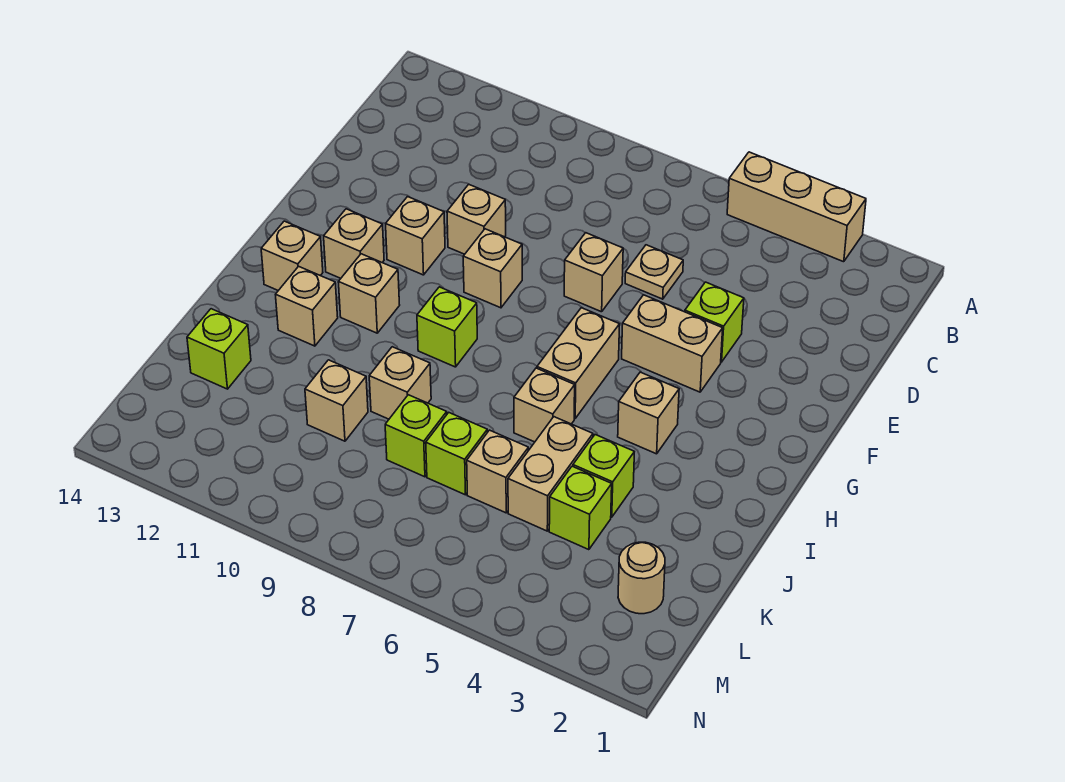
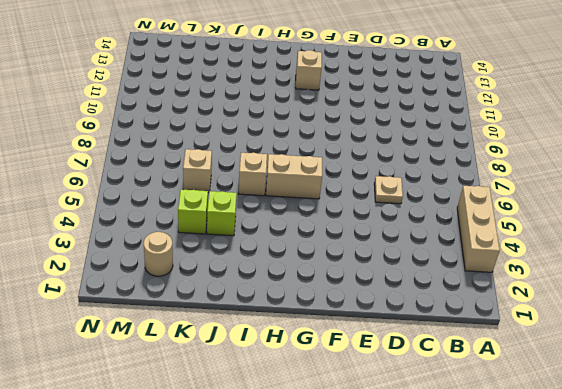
none -> lime brick E4 level 1
none -> tan brick E7 level 1
none -> tan brick E10 level 1

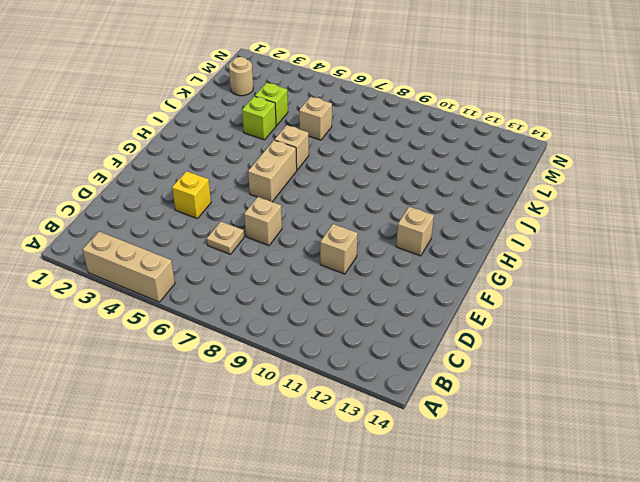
yellow brick E4 level 1 -> lime brick E4 level 1
none -> tan brick F4:F5 level 1
none -> tan brick F9 level 1
none -> tan brick F11 level 1

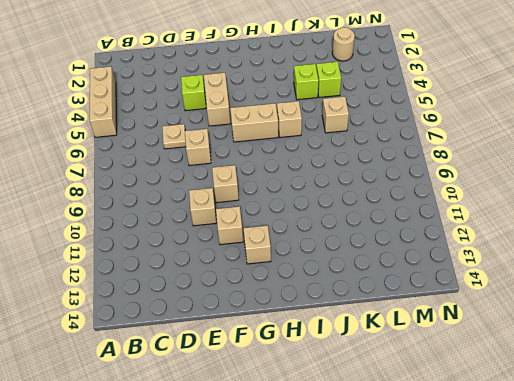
none -> tan brick H4 level 1
none -> lime brick H9 level 1
none -> tan brick H11 level 1

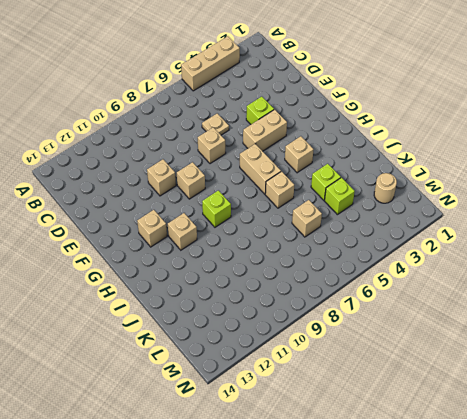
none -> tan brick F11 level 1
none -> tan brick H13 level 1
none -> tan brick I12 level 1

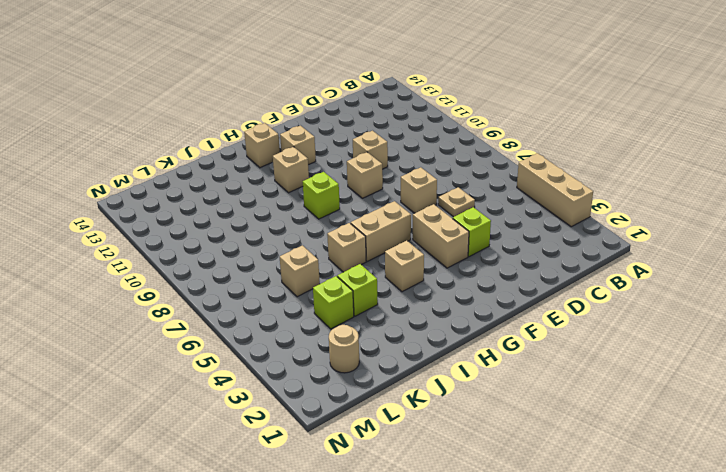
none -> tan brick F11 level 1
none -> tan brick I12 level 1
none -> tan brick J5:K5 level 1

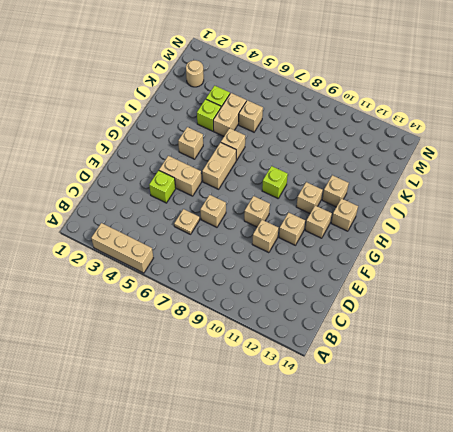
none -> tan brick J9 level 1
none -> lime brick K7 level 1
none -> lime brick K8 level 1

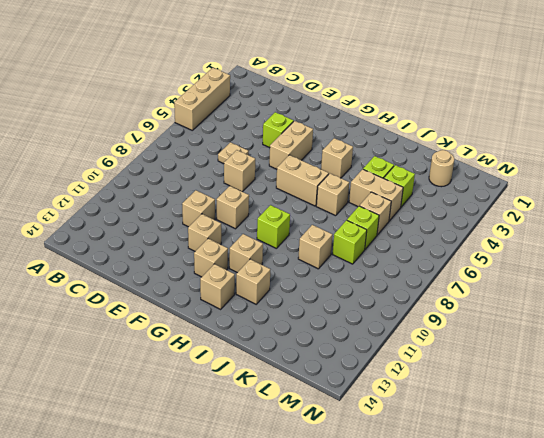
none -> tan brick K10 level 1
none -> lime brick K13 level 1

